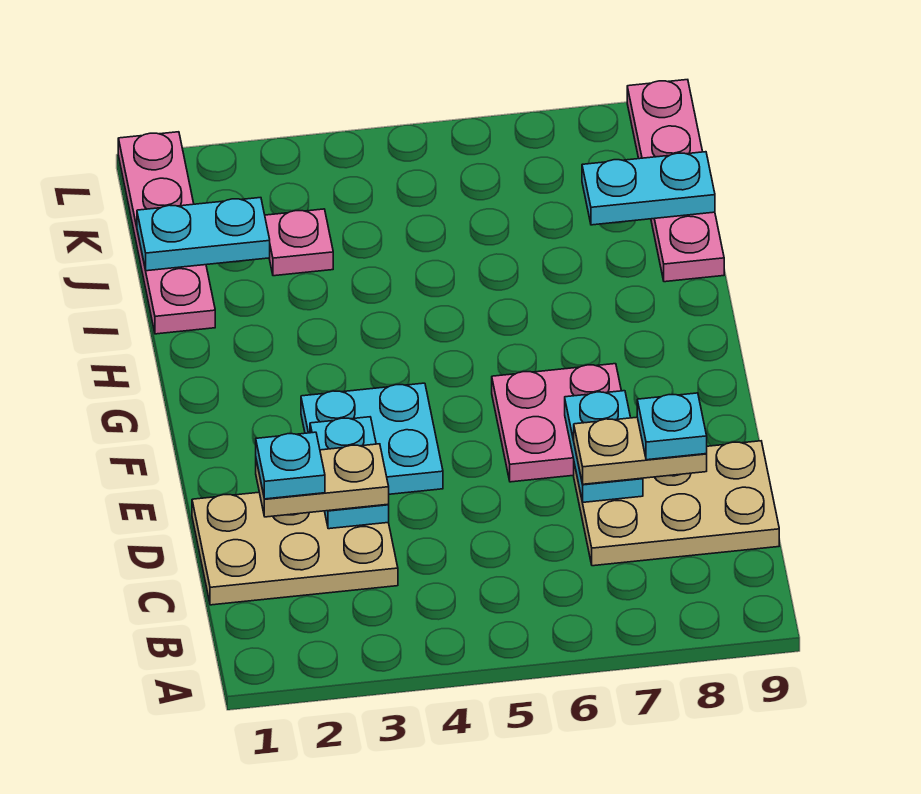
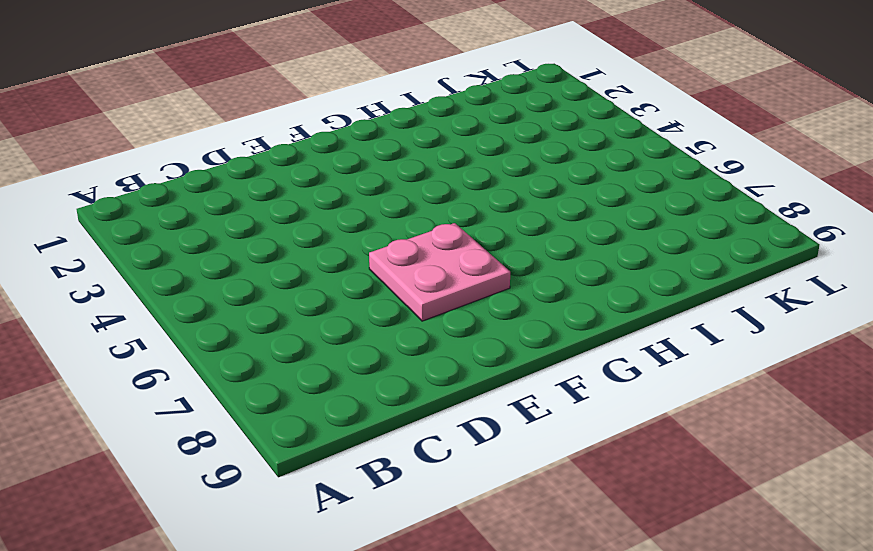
none -> tan plate C1:D3 level 1
none -> tan plate C7:D9 level 1
none -> cyan plate E3:F4 level 1

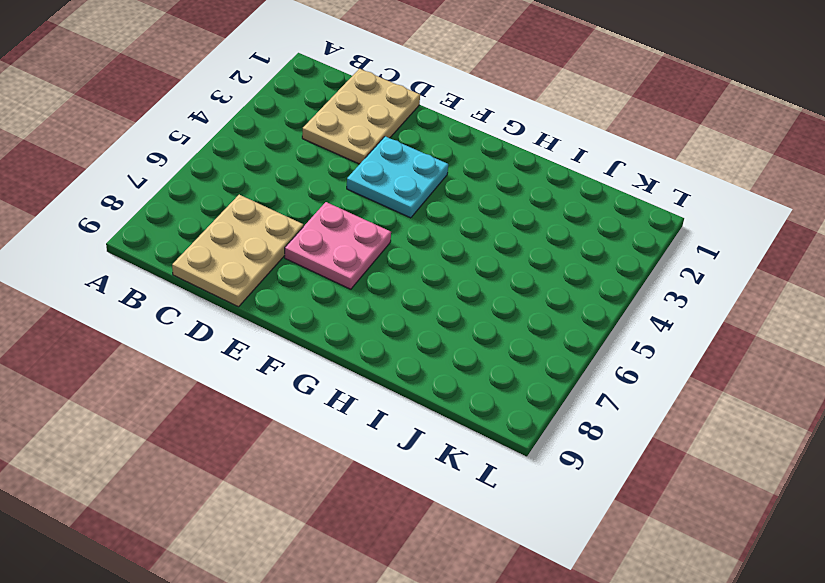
none -> pink plate I1:L1 level 1
none -> pink plate I9:L9 level 1
none -> pink plate J3 level 1

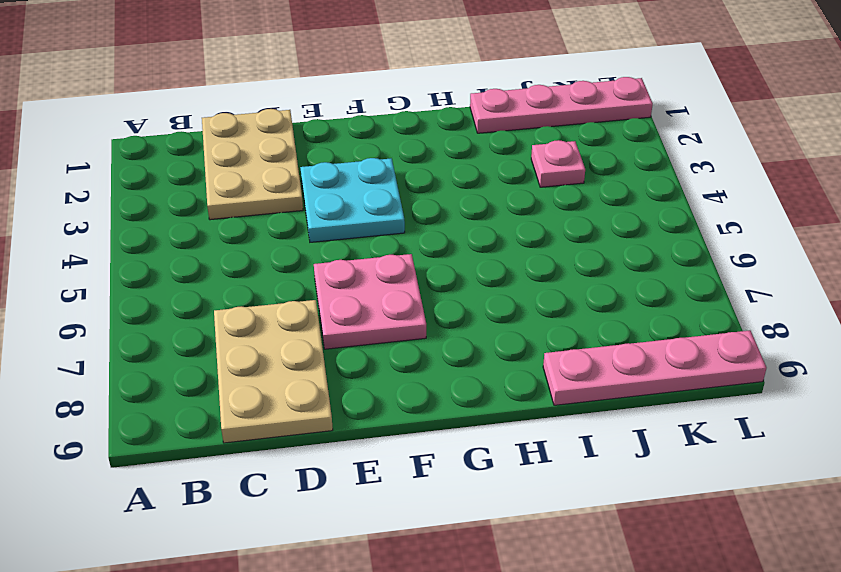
none -> cyan plate D3:E3 level 2
none -> cyan plate D7:E7 level 2
none -> cyan plate J1:J2 level 2

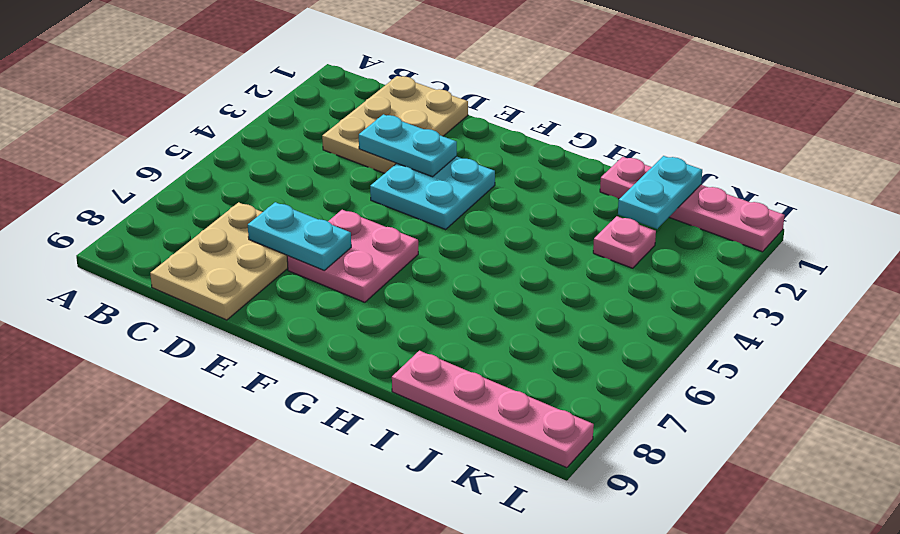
none -> cyan plate J8:J9 level 2
none -> tan plate D2:D3 level 3
none -> tan plate D7:D8 level 3

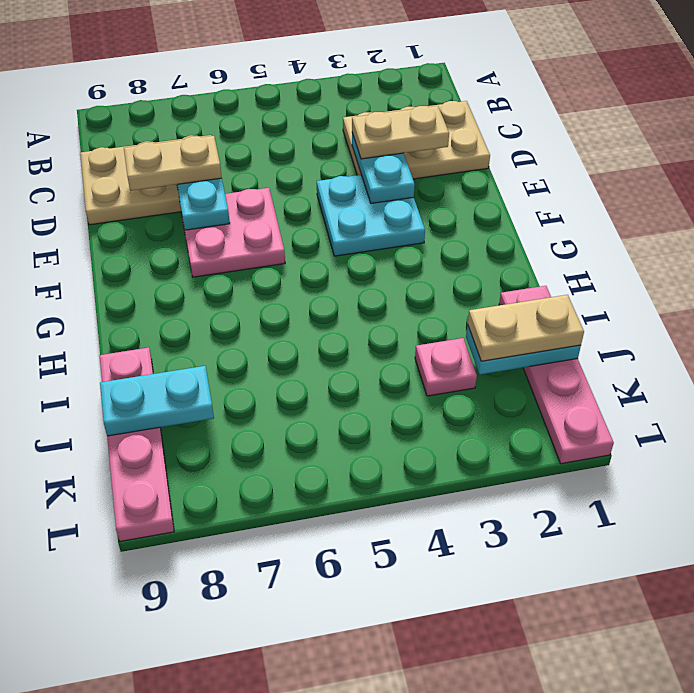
tan plate J1:J2 level 3 -> none
none -> cyan plate D2 level 4
none -> cyan plate D8 level 4

